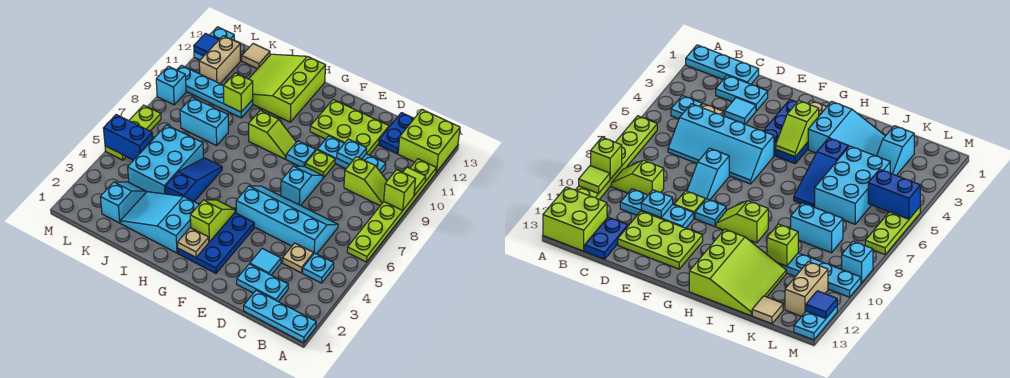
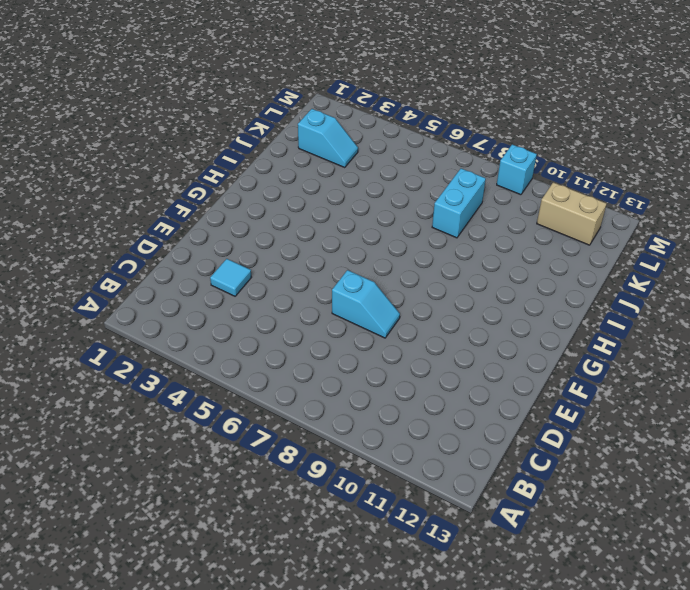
none -> cyan plate A1:C1 level 1
none -> lime plate A6:A11 level 1
none -> lime brick A12:B13 level 1
none -> cyan plate B4 level 1

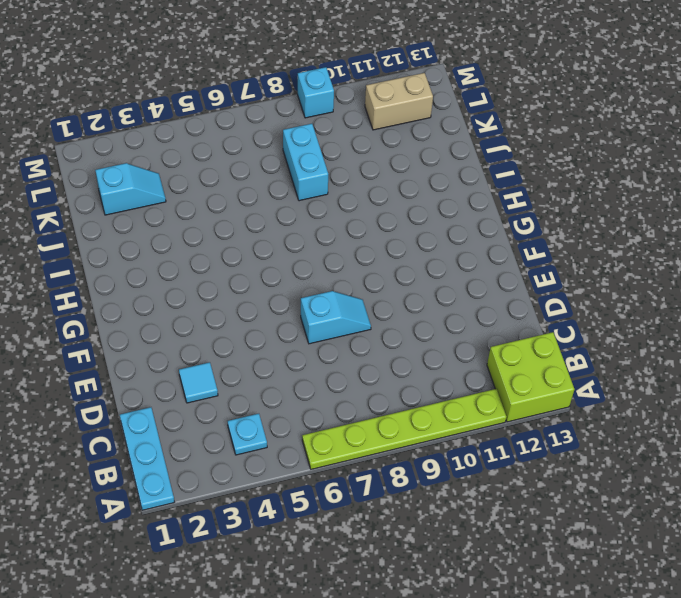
none -> lime slope B9:C9 level 1 top C
none -> cyan plate C2:D2 level 1
none -> tan plate C4 level 1
none -> cyan slope C5:F6 level 1 top 5

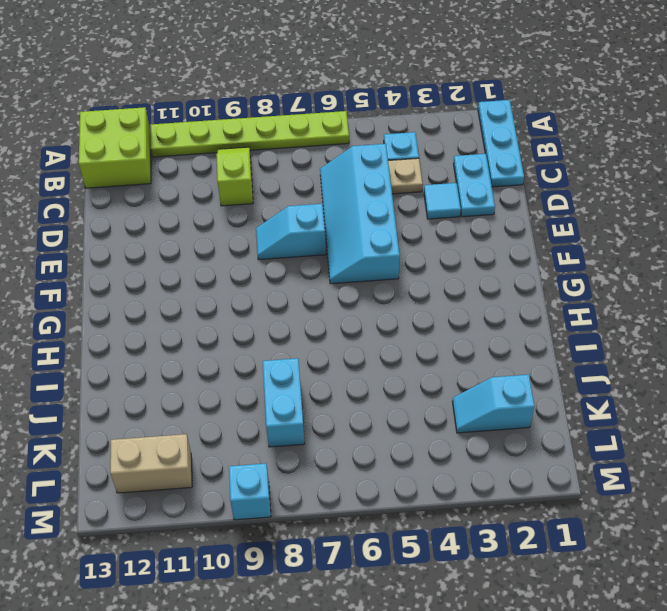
none -> cyan plate C10:E10 level 1
none -> blue plate C12:C13 level 1
none -> lime plate D11:F12 level 1
none -> lime plate E9 level 1

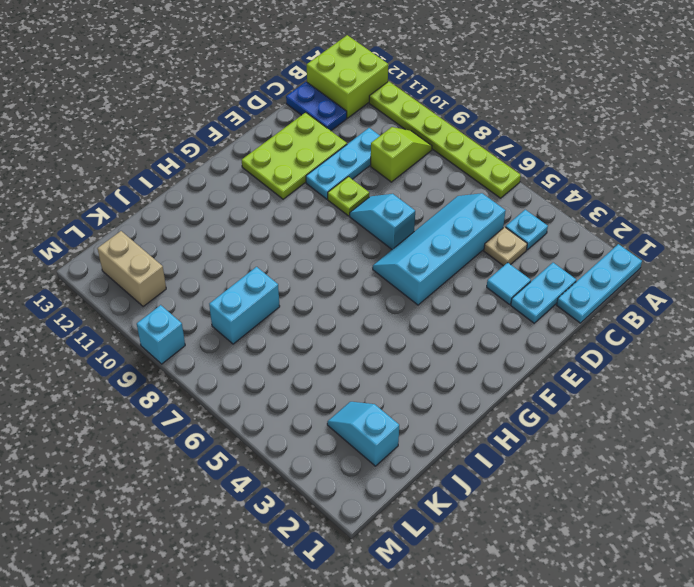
none -> blue plate F2:G4 level 1
none -> cyan plate F9 level 1
none -> lime slope G9:H9 level 1 top H
none -> cyan slope H2:J3 level 1 top H

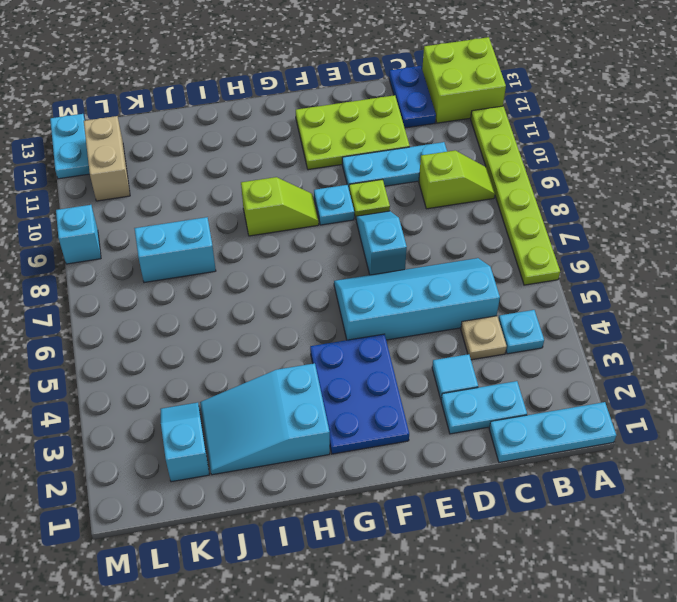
none -> lime slope H11:J13 level 1 top H
none -> blue slope I4:I6 level 1 top 4
none -> cyan brick J4:K6 level 1
none -> cyan plate J10:M10 level 1

